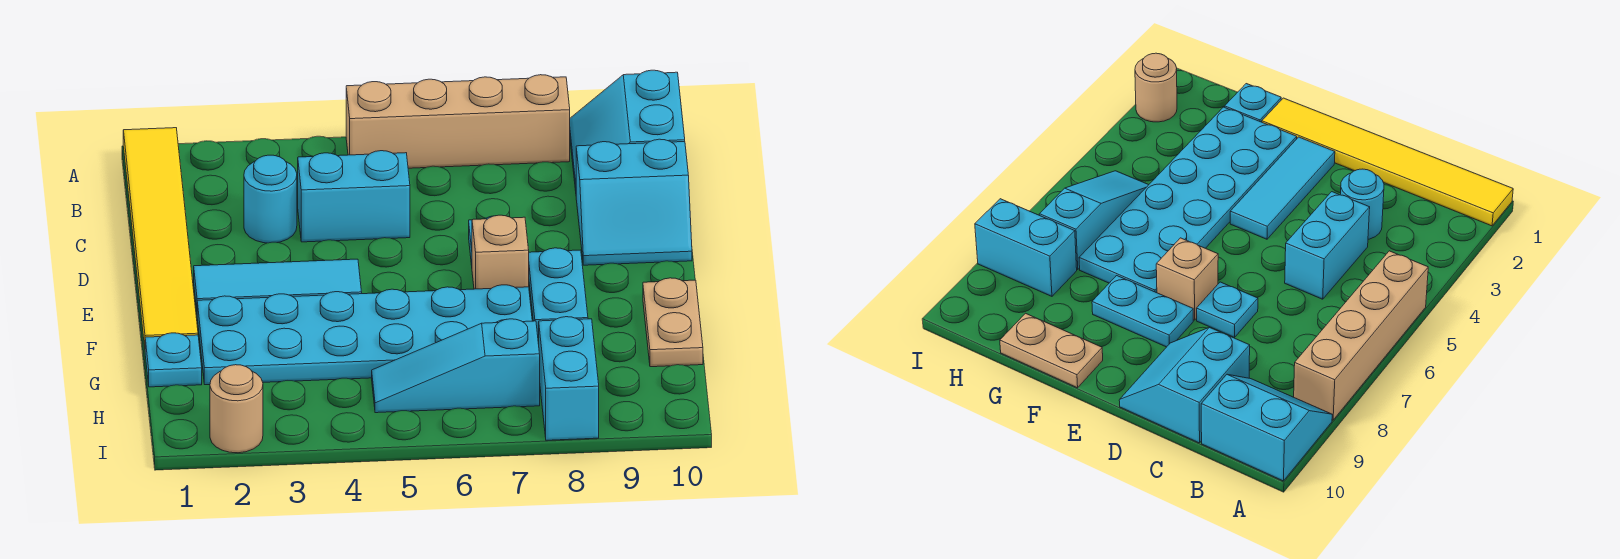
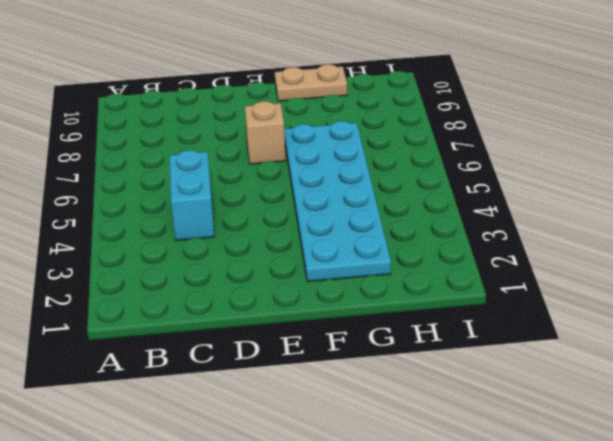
none -> yellow tile A1:F1 level 1
none -> tan brick A5:A8 level 1
none -> cyan slope A9:B10 level 1 top 10

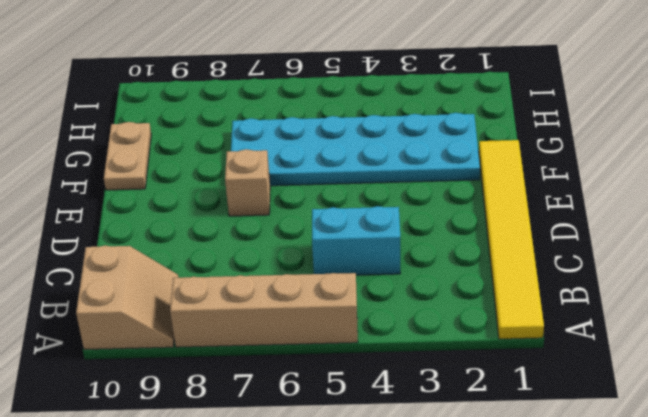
tan slope A9:B10 level 1 top 10 -> cyan slope A9:B10 level 1 top 10
none -> cyan round brick C3 level 1
none -> cyan slope C9:D10 level 1 top C
none -> cyan plate D7 level 1

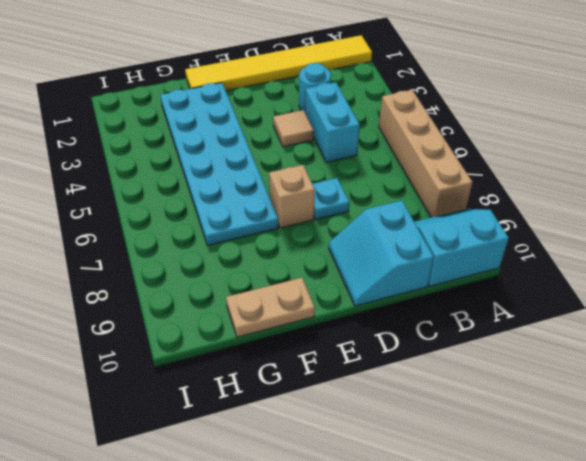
tan tile D4 level 1 -> none
none -> cyan tile E2:E4 level 1
none -> cyan plate E8:F8 level 1
none -> cyan plate G1 level 1

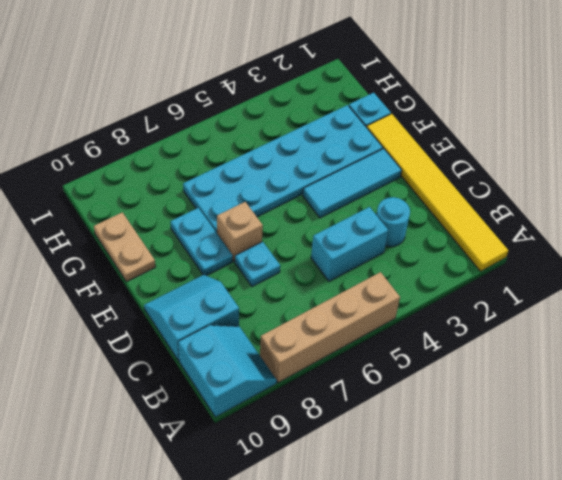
none -> cyan slope H5:H7 level 1 top 7
none -> cyan brick H8:I8 level 1
none -> tan round brick I2 level 1

